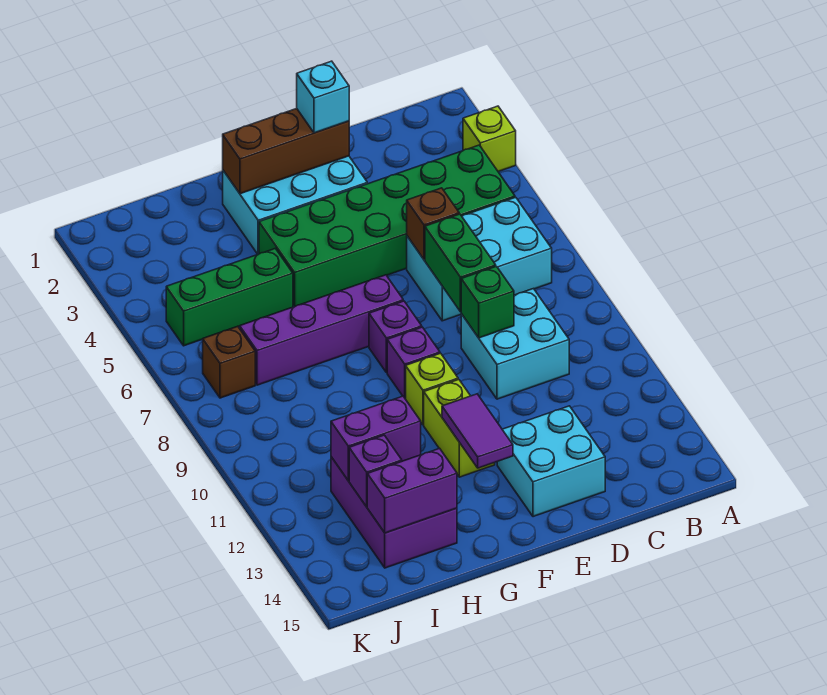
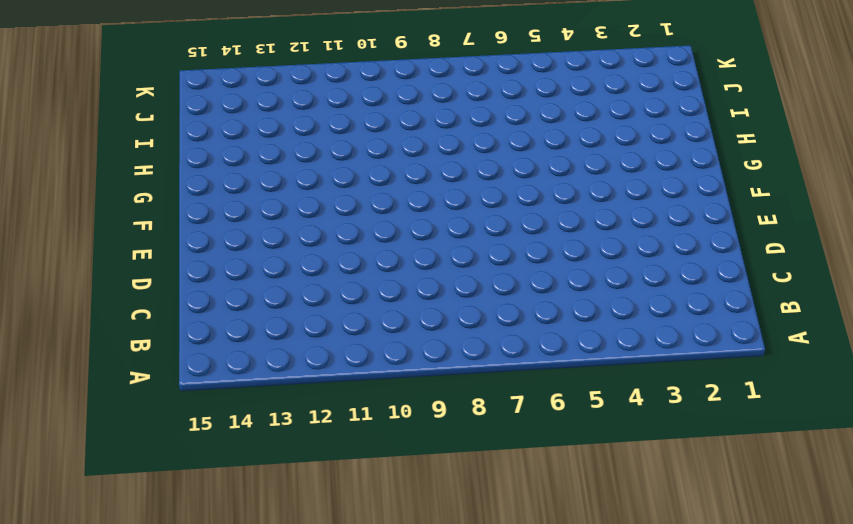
none -> lime brick A3 level 1
none -> green brick B4:G5 level 1
none -> cyan brick B6:D7 level 1

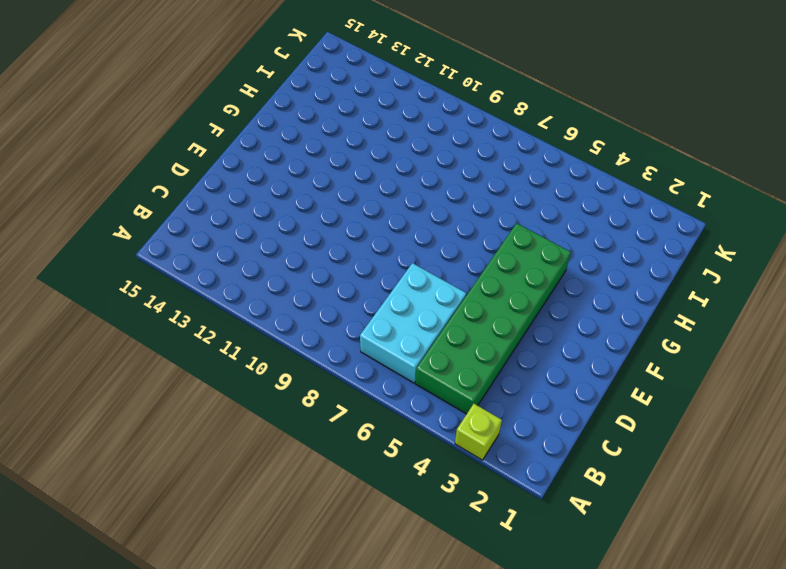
none -> cyan brick C9:D10 level 1
none -> cyan brick D13:E14 level 1
none -> cyan brick E2:G3 level 1

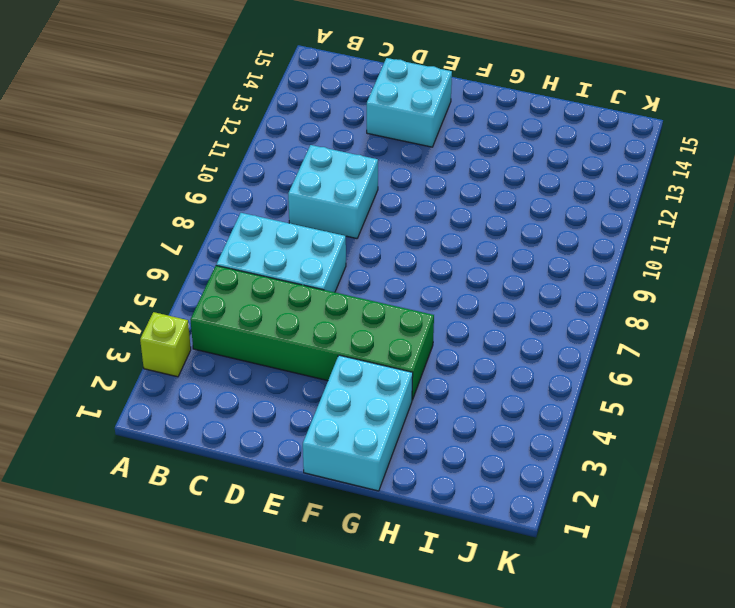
cyan brick F1:G3 level 1 -> cyan brick E2:G3 level 1
none -> purple brick F7:I7 level 1
none -> purple brick F8 level 1
none -> purple brick F9 level 1

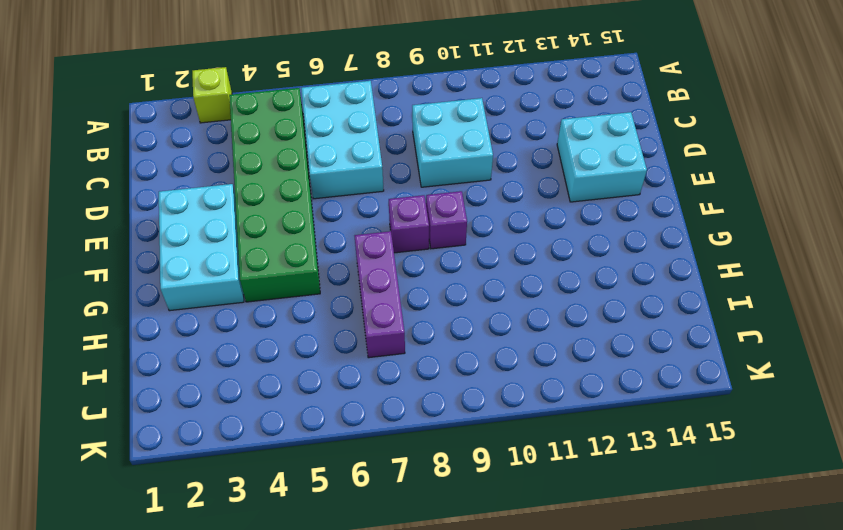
purple brick G7:I7 level 1 -> purple brick F7:I7 level 1
none -> lime brick F10 level 1
none -> lime brick F11:F12 level 1
none -> green brick H5:J5 level 1

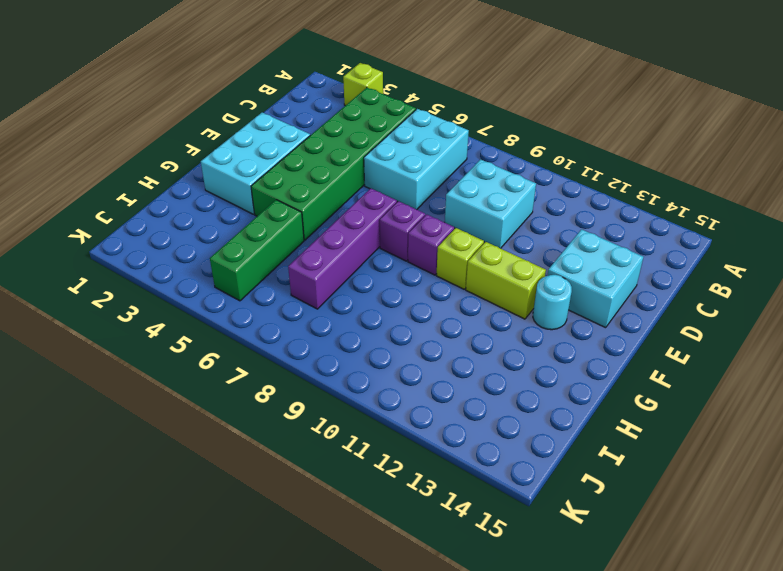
cyan round brick F13 level 1 -> none
none -> purple brick H12:I14 level 1
none -> brown brick J7 level 1
none -> brown brick D6 level 2

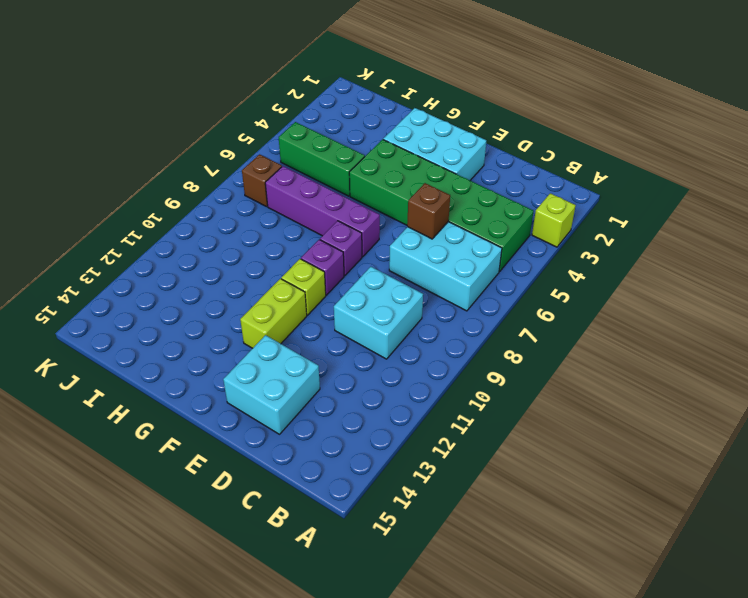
none -> purple brick H12:I14 level 1
none -> green brick D7:D8 level 2
none -> green brick D9 level 2

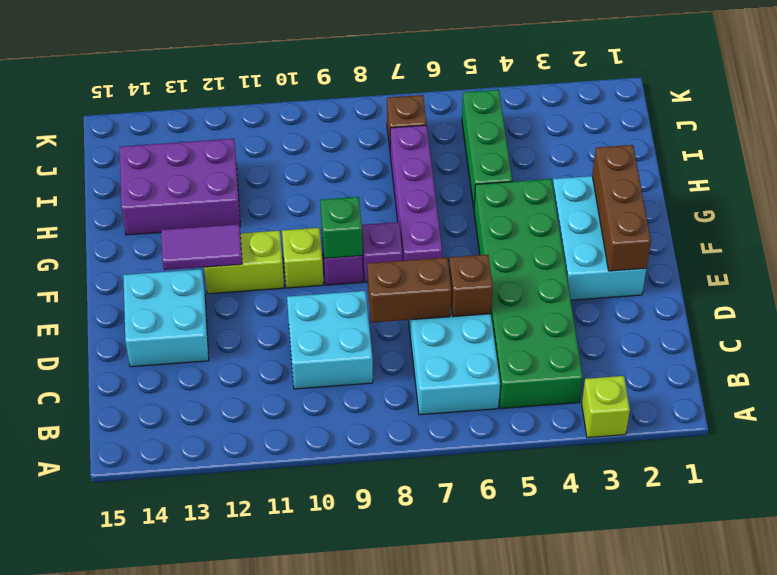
brown brick D7:D8 level 2 -> green brick D7:D8 level 2
green brick F9 level 2 -> green brick D9 level 2
none -> purple brick H12:I12 level 2
none -> purple brick H14:I14 level 2
none -> purple brick I13 level 2

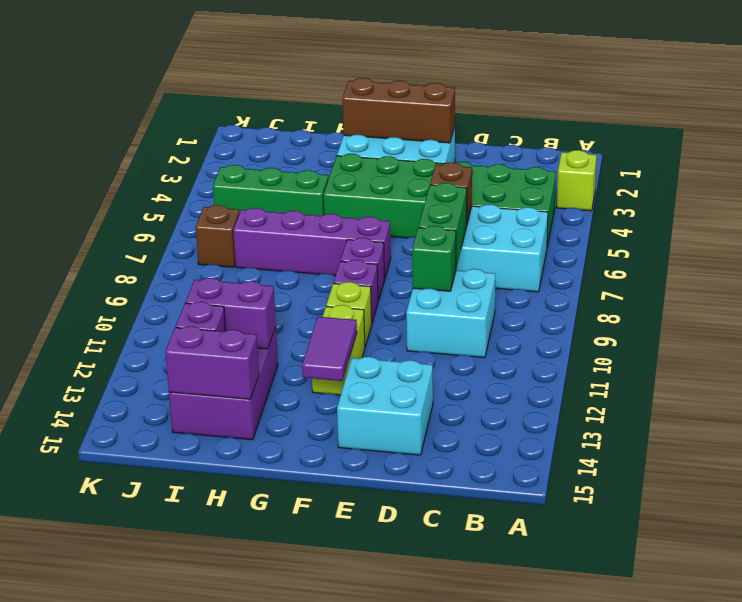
none -> cyan brick E2 level 3

